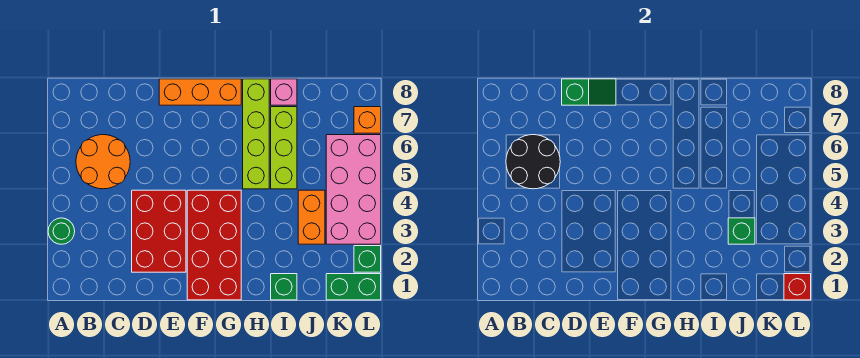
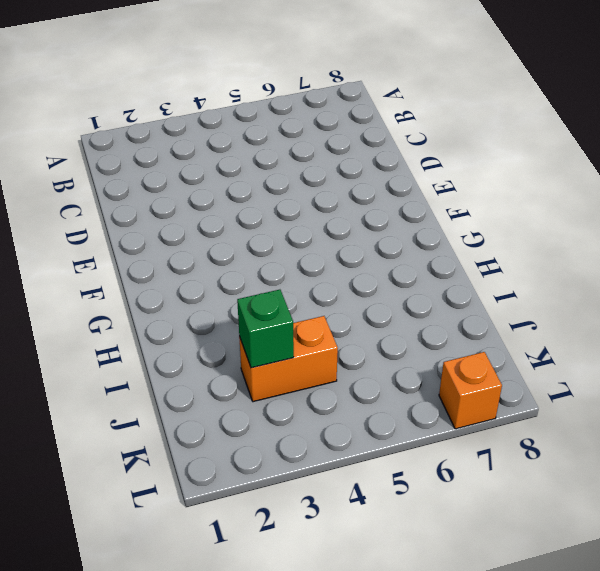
none -> green round brick A3 level 1
none -> orange round brick B5:C6 level 1
none -> red brick D2:E4 level 1

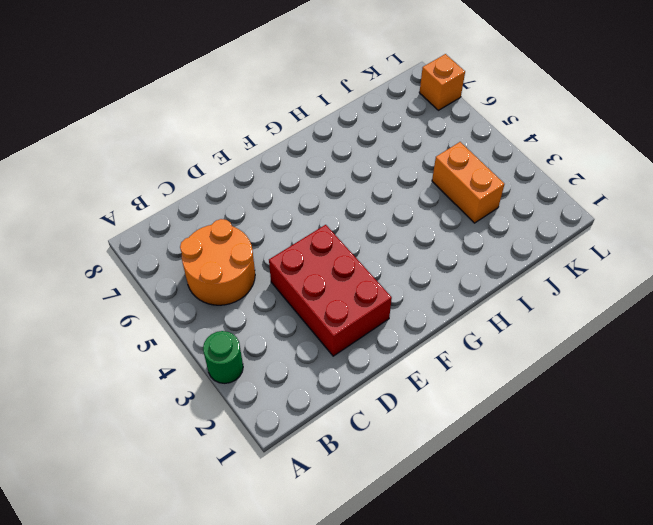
none -> orange brick E8:G8 level 1
none -> red brick F1:G4 level 1
none -> lime brick H5:H8 level 1

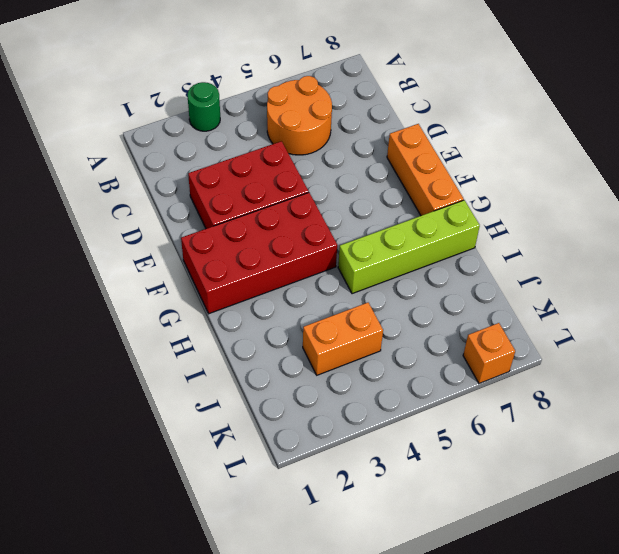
none -> green brick I1 level 1
none -> lime brick I5:I7 level 1
none -> pink brick I8 level 1

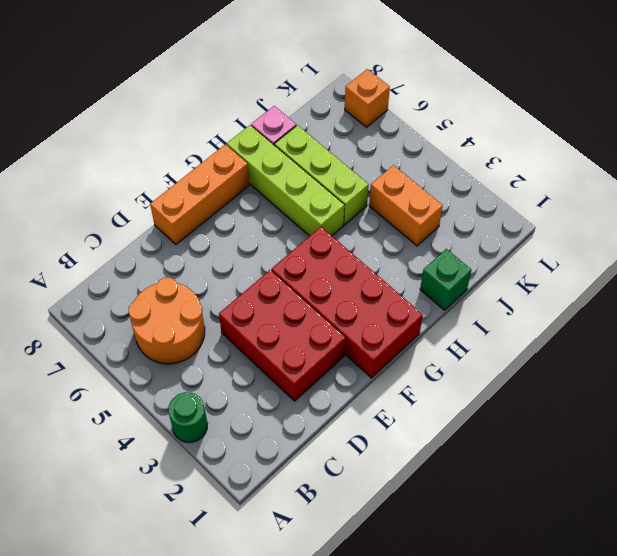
none -> green brick K1:L1 level 1
none -> pink brick K3:L6 level 1
none -> green brick L2 level 1

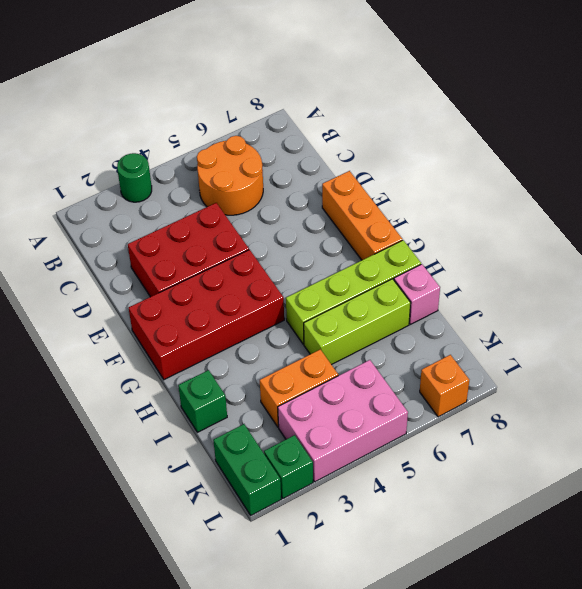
pink brick K3:L5 level 1 -> pink brick K3:L6 level 1
none -> black round brick B5:C6 level 2
none -> green slope D8:E8 level 2 top D
none -> green brick J3 level 2

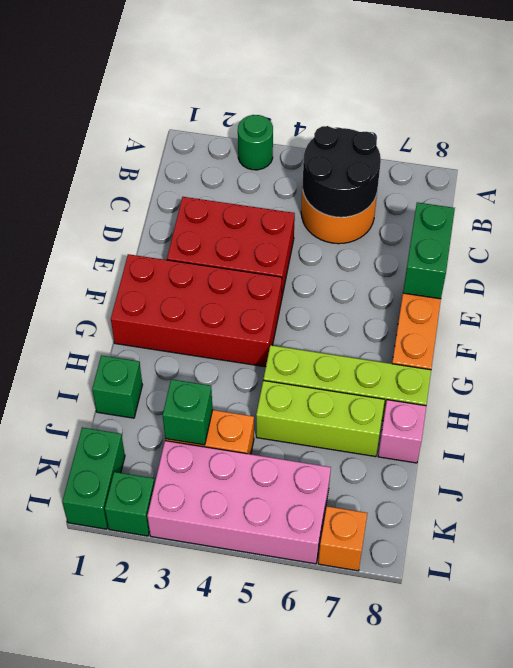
green brick D8:E8 level 2 -> green slope D8:E8 level 2 top D
none -> red brick L1 level 2

